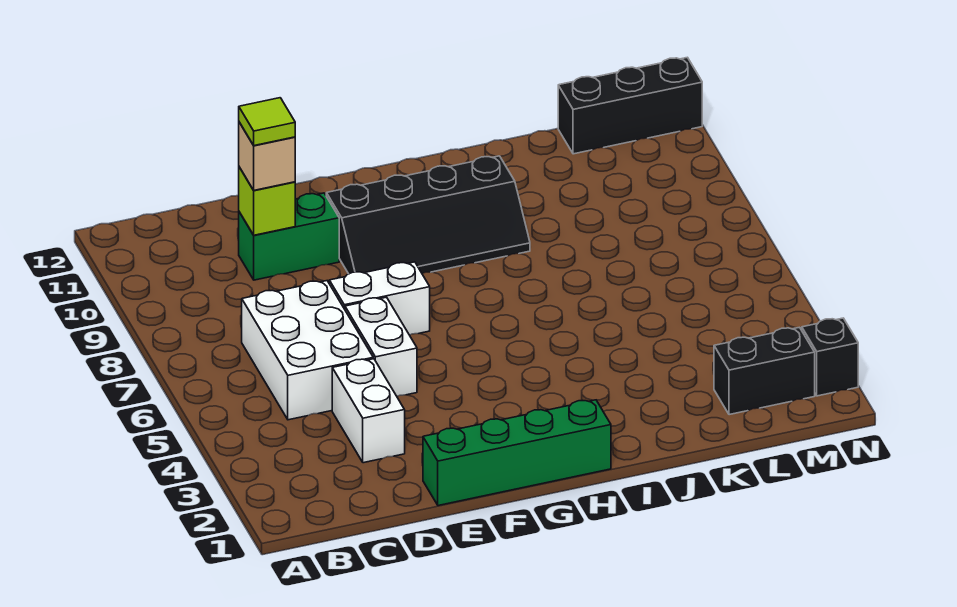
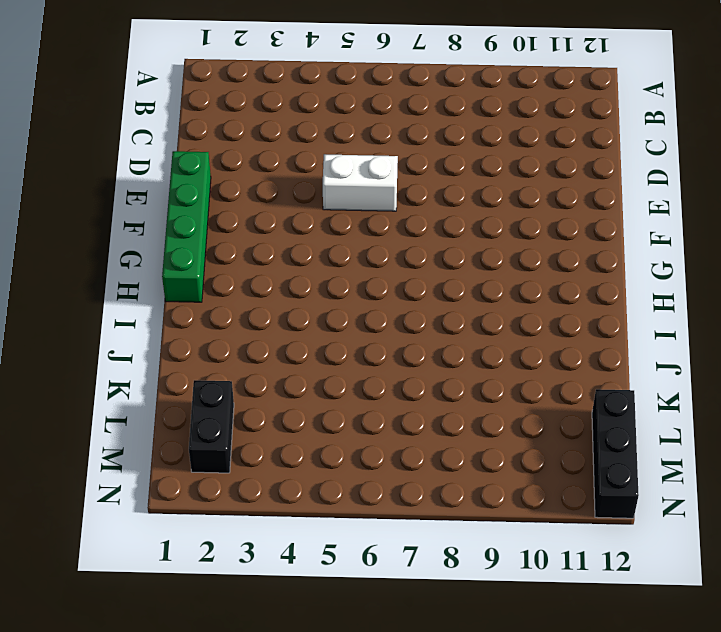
none -> white brick C5:D7 level 1
none -> white brick D3:D4 level 1
none -> green brick D10:E10 level 1

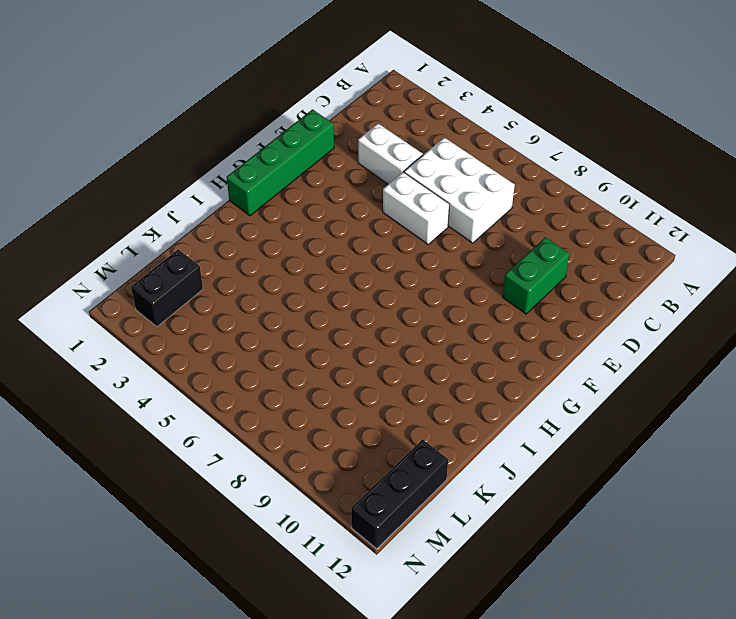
none -> white brick E7:F7 level 1
none -> black slope F9:I10 level 1 top 10
none -> black brick N2 level 1

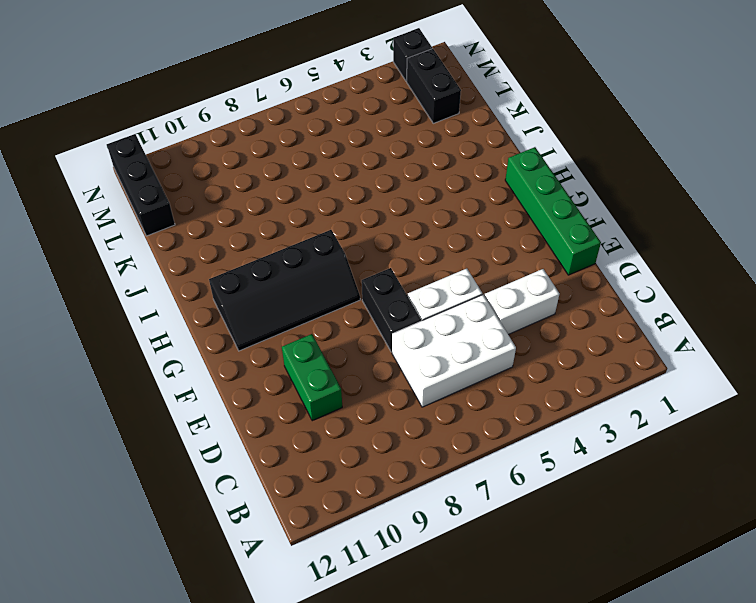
black brick E7:F7 level 1 -> white brick E7:F7 level 1
black slope G8:H11 level 1 top H -> black slope F9:I10 level 1 top 10
none -> lime brick D10 level 2
none -> tan brick D10 level 3
none -> lime tile D10 level 4

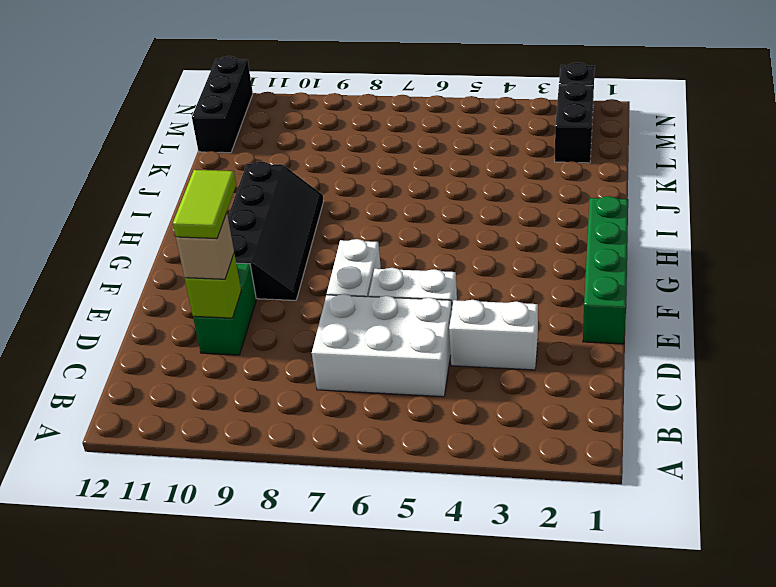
lime tile D10:E10 level 4 -> lime tile D10 level 4

